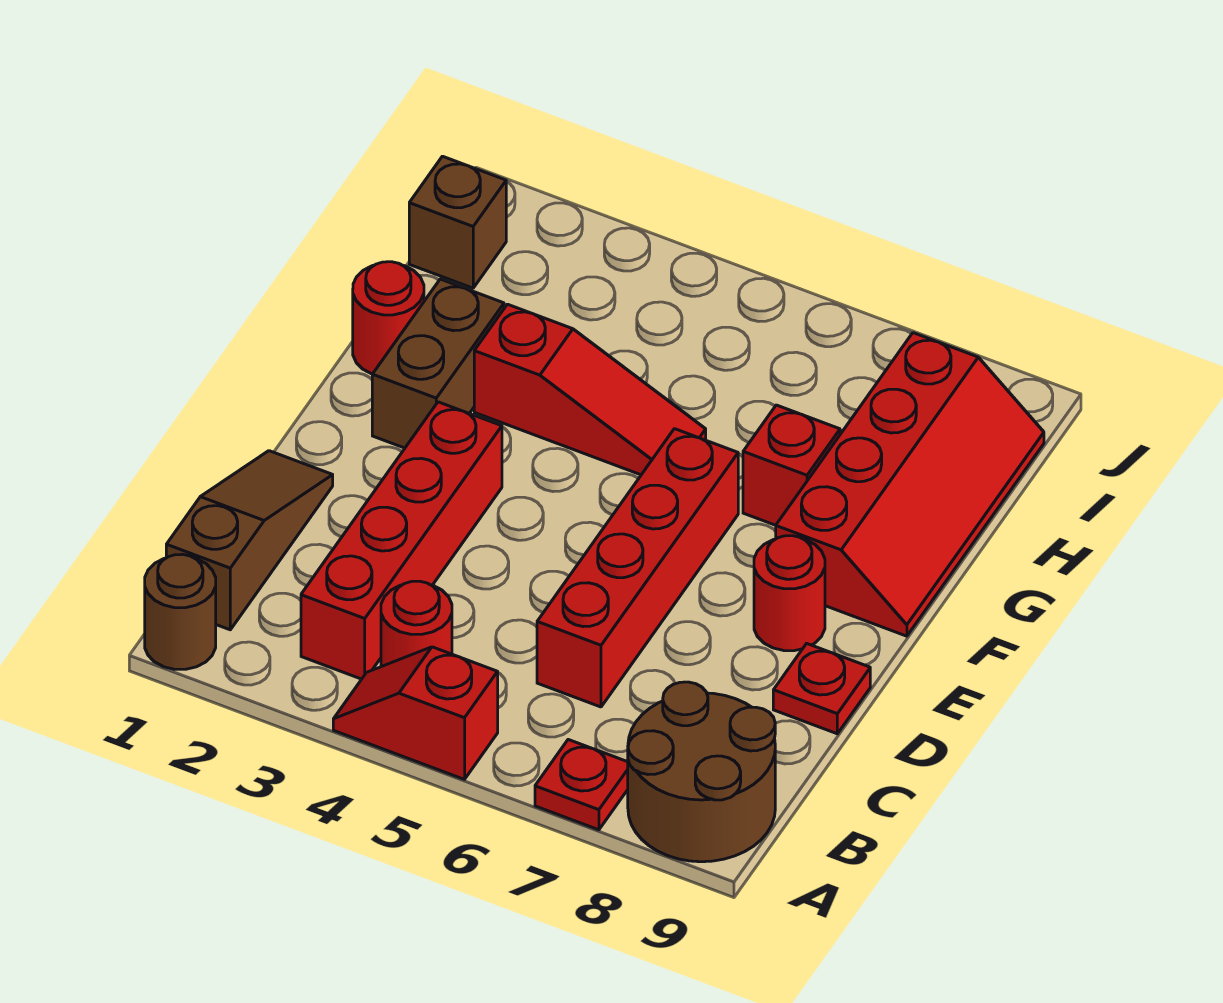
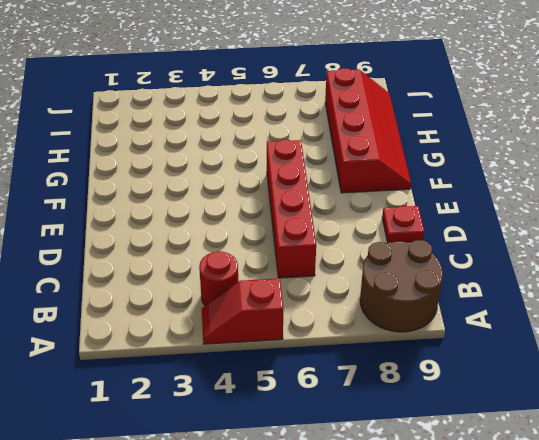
none -> brown round brick A1 level 1
none -> red plate A7 level 1
none -> brown slope B1:D1 level 1 top B

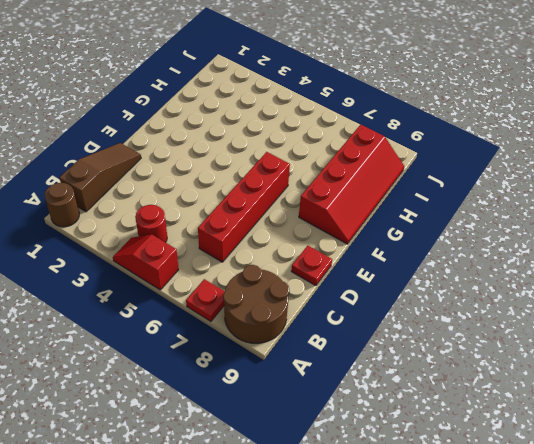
none -> red brick B3:E3 level 1
none -> red round brick E8 level 1
none -> brown brick F2:G2 level 1

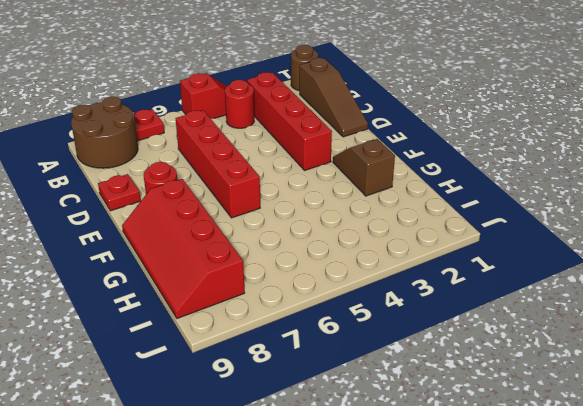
brown slope F2:G2 level 1 top G -> brown brick F2:G2 level 1
none -> red round brick G1 level 1
none -> red slope G3:G5 level 1 top 3
none -> red brick G7 level 1

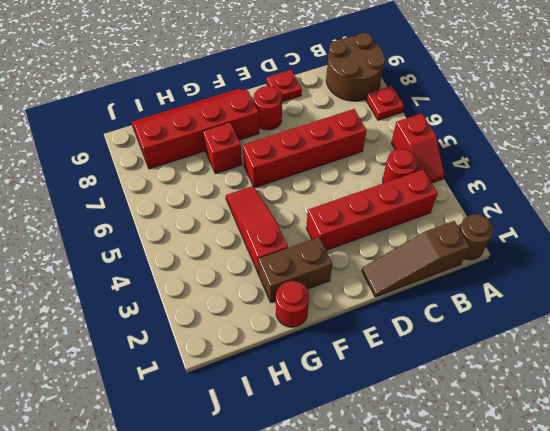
none -> brown brick I1 level 1

